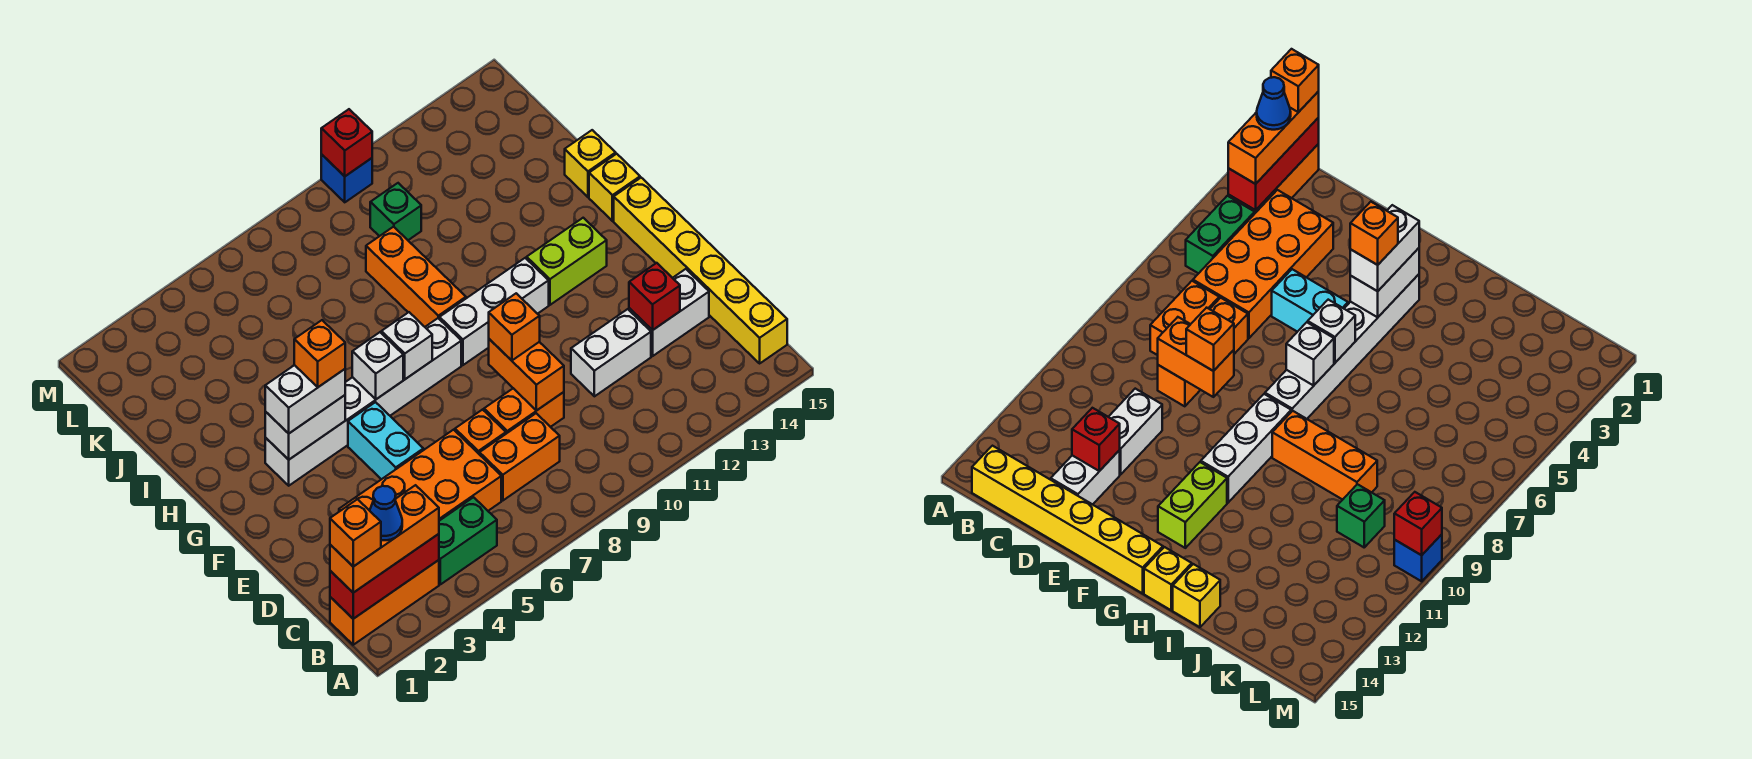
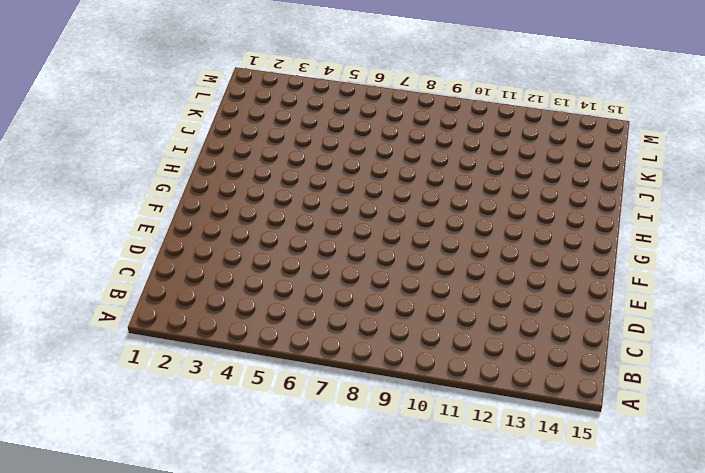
none -> orange brick B1:B3 level 1
none -> green brick B4:B5 level 1
none -> yellow brick B15:G15 level 1
none -> orange brick C3:D6 level 1

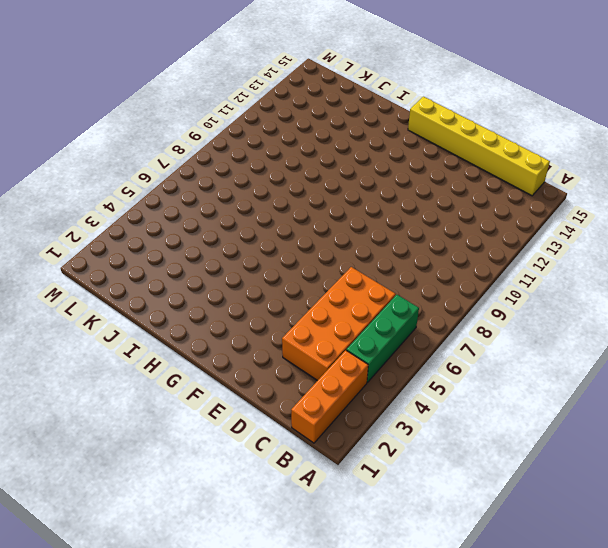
green brick B4:B6 level 1 -> green brick B4:B5 level 1
none -> orange brick C7:C8 level 1
none -> orange brick D7 level 1
none -> orange brick D8:D9 level 1
none -> white brick D11:D12 level 1

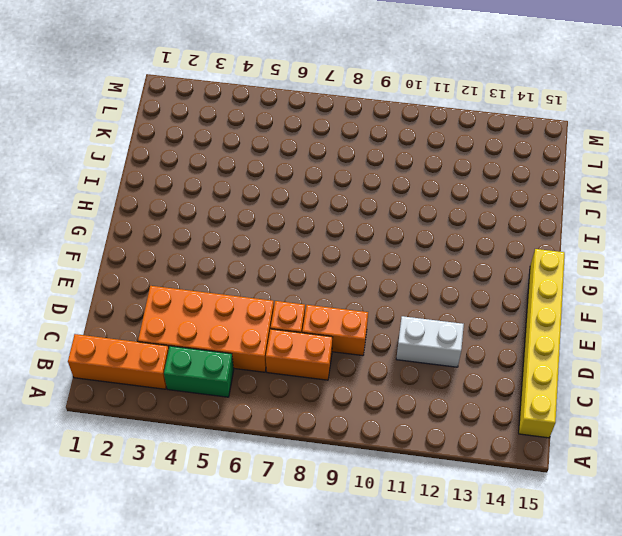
none -> white brick D13:D14 level 1
none -> cyan brick E5:F5 level 1
none -> white brick G3:G8 level 1
none -> white brick G9:G11 level 1

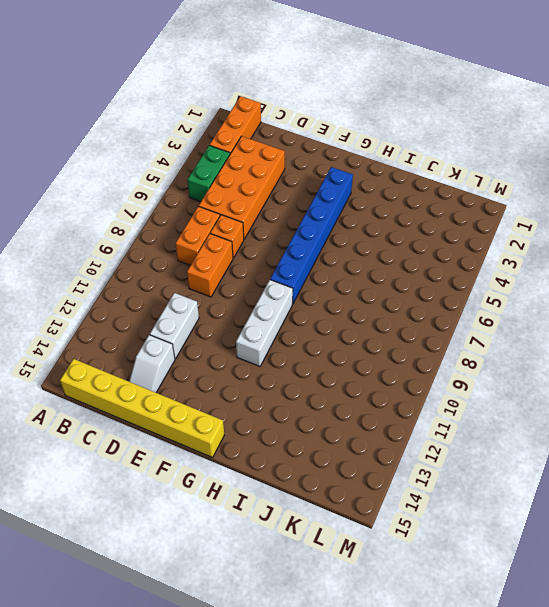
white slope D13:D14 level 1 top 13 -> white brick D13:D14 level 1
blue brick G3:G8 level 1 -> white brick G3:G8 level 1
none -> cyan brick E5:F5 level 1
none -> lime brick G12:G13 level 1
none -> orange brick H9:J9 level 1
none -> yellow brick H15 level 1

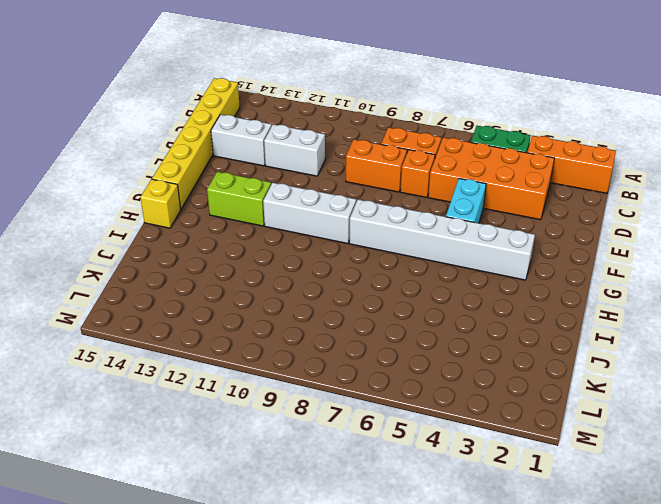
none -> orange brick H9:J9 level 1
none -> yellow brick I15 level 1
none -> green brick K10 level 1
none -> blue brick M10 level 1

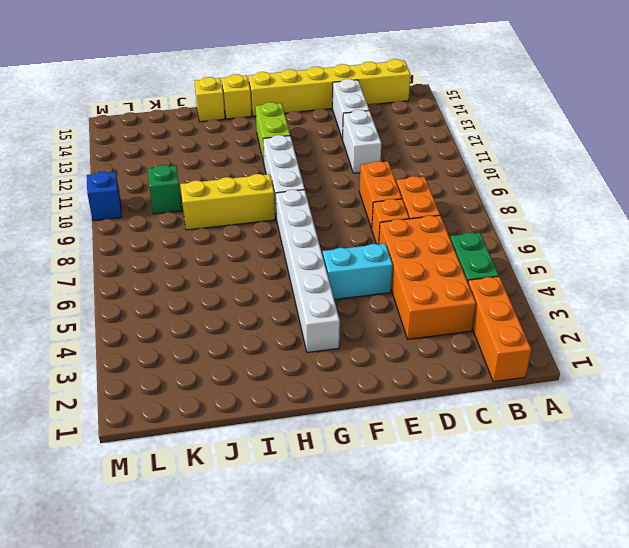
yellow brick H9:J9 level 1 -> orange brick H9:J9 level 1
none -> red brick B1:B3 level 2
none -> orange brick D9:E9 level 2
none -> red brick D13 level 2
none -> white brick G3:G4 level 2

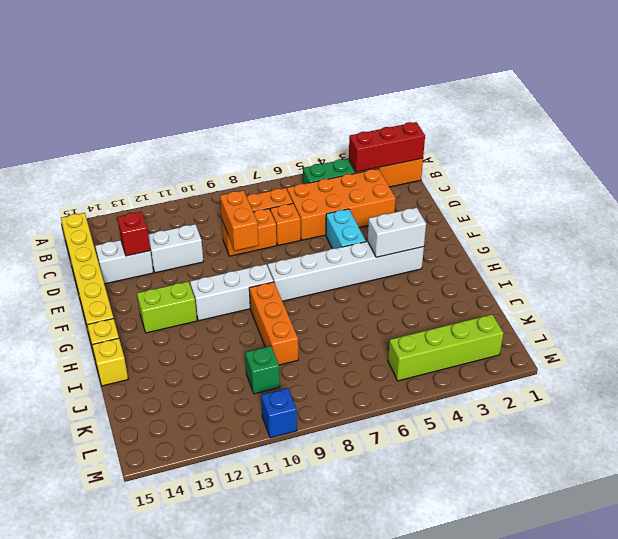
lime brick L2:L5 level 1 -> none
none -> white brick G6 level 2
none -> white brick G7 level 2
none -> red brick M10 level 2
none -> orange brick B1:B3 level 3

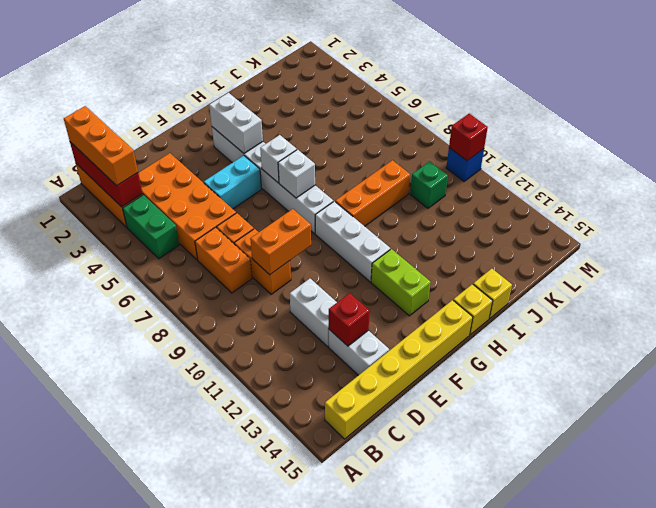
none -> orange brick E9 level 3
none -> white brick G3:G4 level 3
none -> orange brick B1 level 4
none -> blue cone B2 level 4

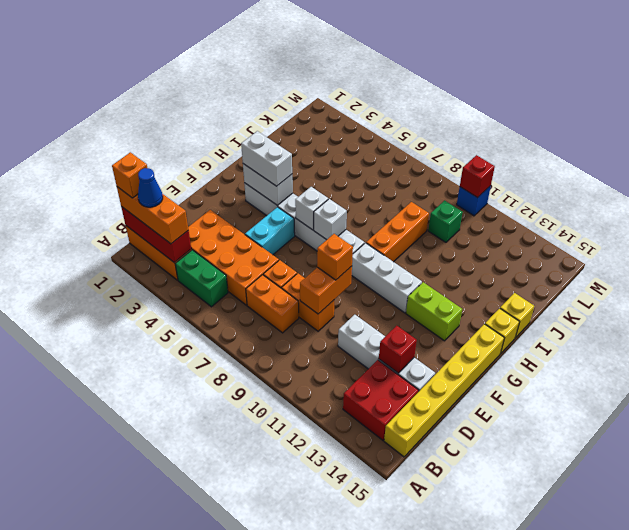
red brick B13:C14 level 1 -> none
none -> orange brick G4 level 4

